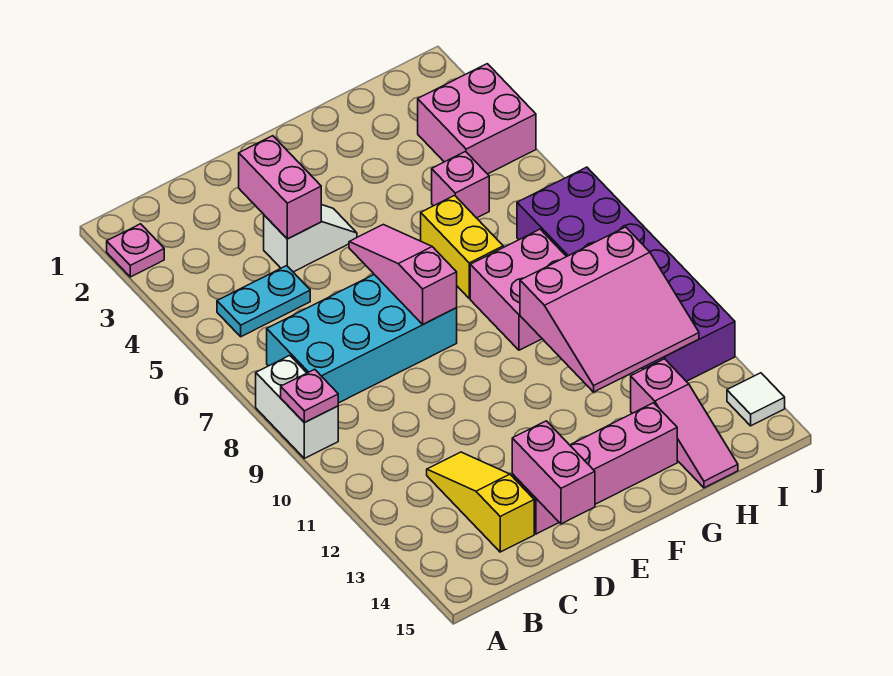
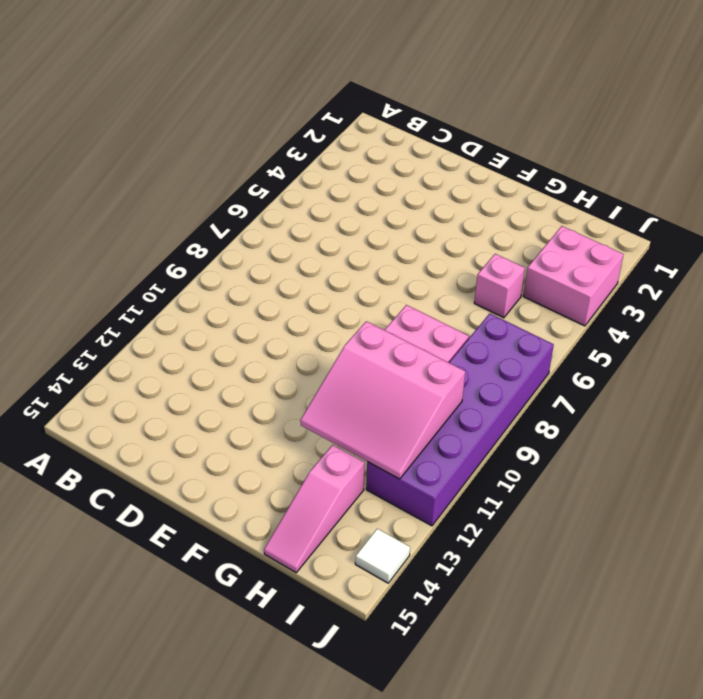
none -> pink plate A2 level 1
none -> white brick A8:A9 level 1
none -> cyan plate B5:C5 level 1

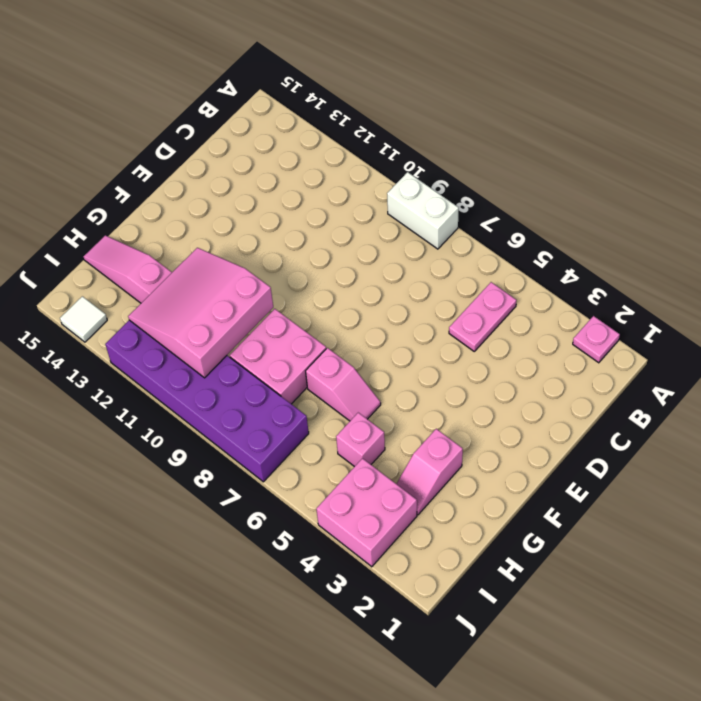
pink plate B5:C5 level 1 -> cyan plate B5:C5 level 1
pink slope G3:H3 level 1 top G -> none
pink slope G6:G7 level 1 top 7 -> yellow brick G6:G7 level 1
none -> cyan brick B7:E8 level 1
none -> yellow slope C12:C14 level 1 top 14
none -> white slope D4:E4 level 1 top D

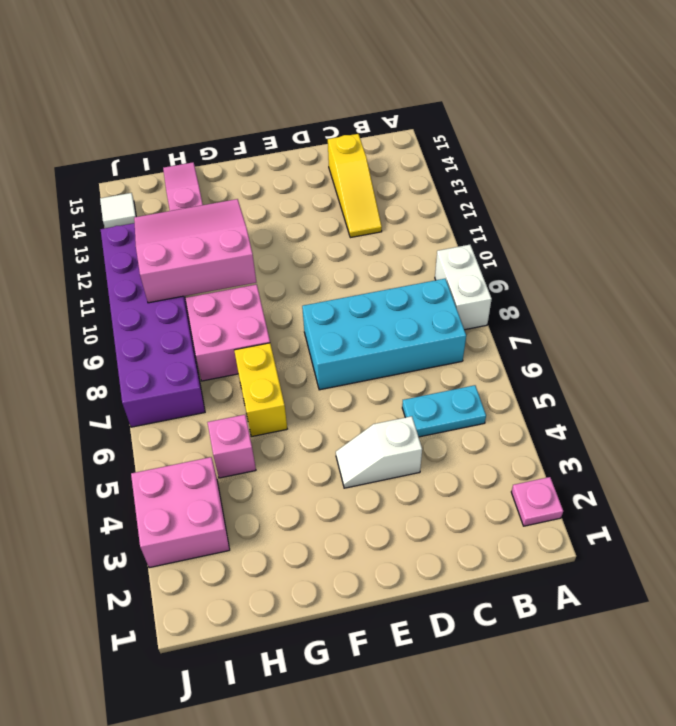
none -> pink brick D14:G14 level 1
none -> pink plate A9 level 2
none -> pink brick D3:D4 level 2

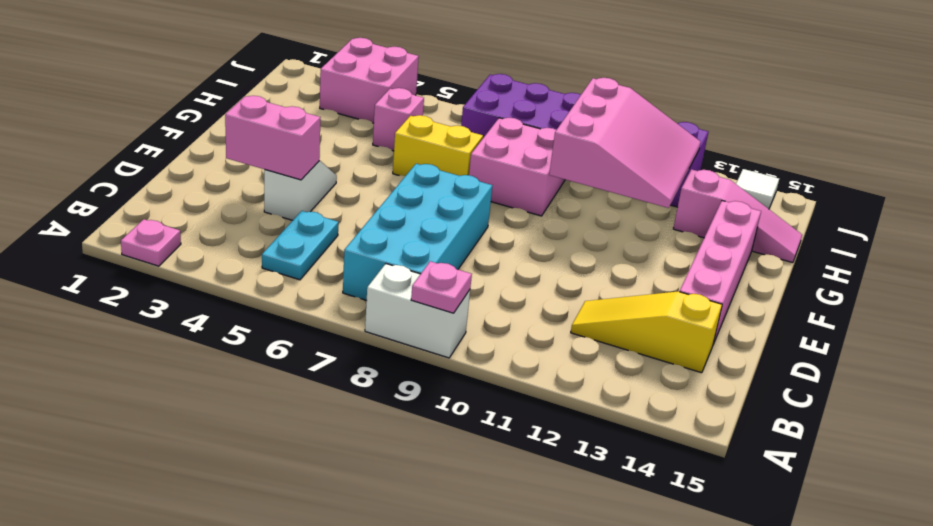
none -> pink brick D14:D15 level 2
none -> pink slope E6:E8 level 2 top 8

